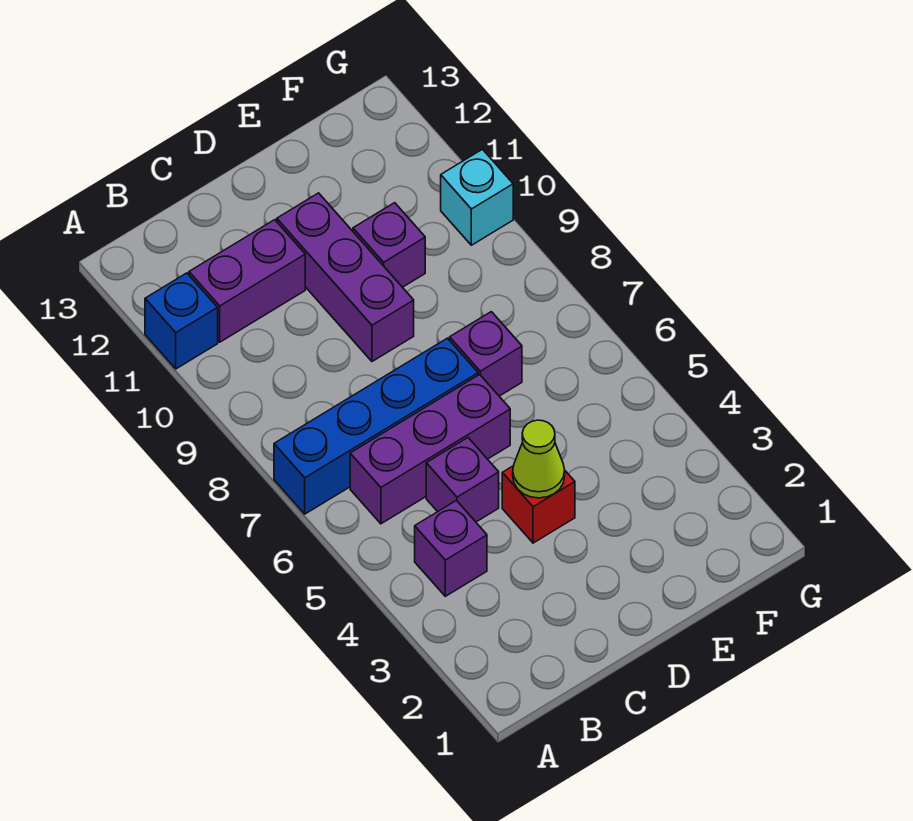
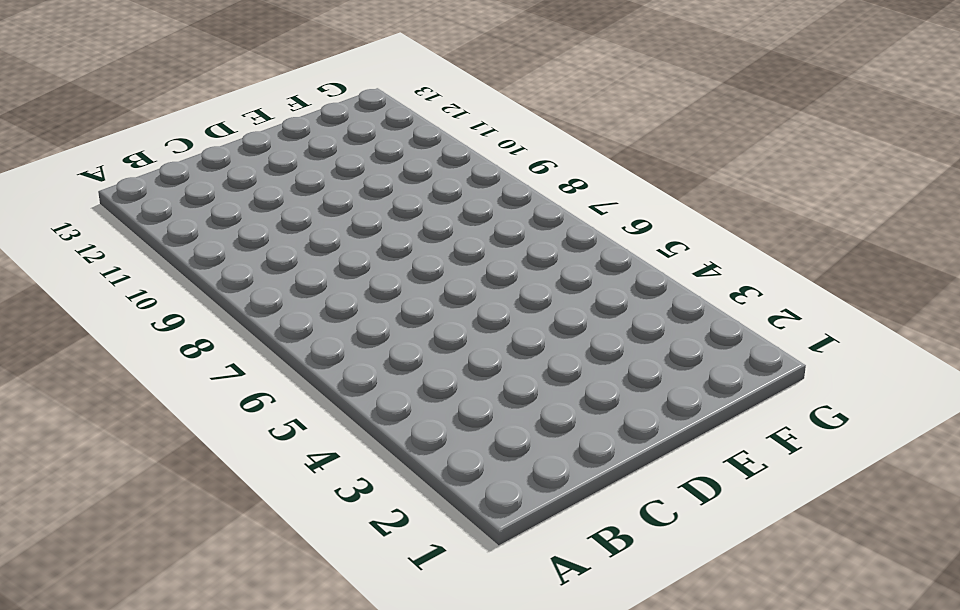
none -> blue brick A7:D7 level 1
none -> blue brick A11 level 1
none -> purple brick B4 level 1

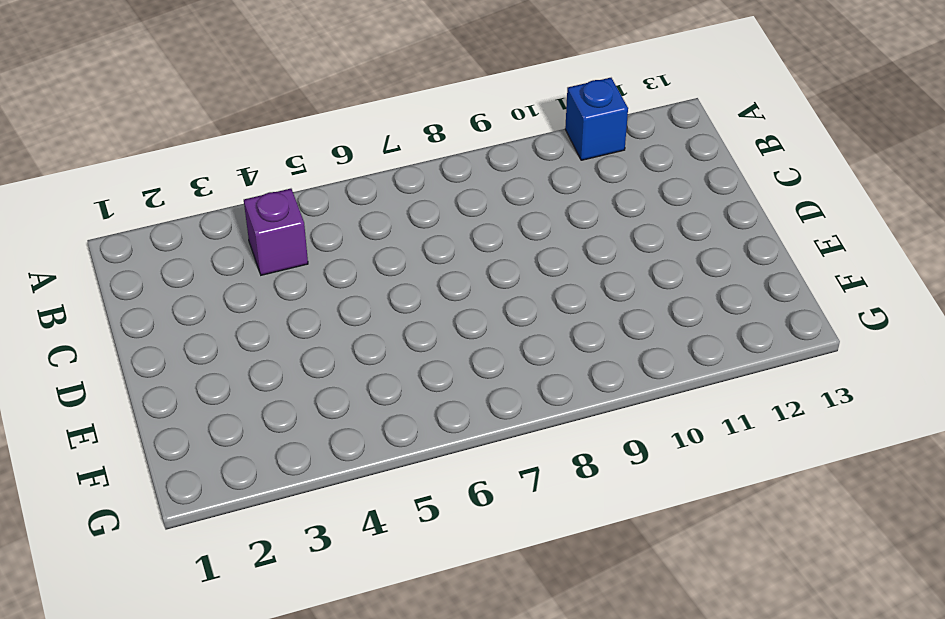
none -> blue brick A7:D7 level 1
none -> purple brick B6:D6 level 1
none -> purple brick B11:C11 level 1

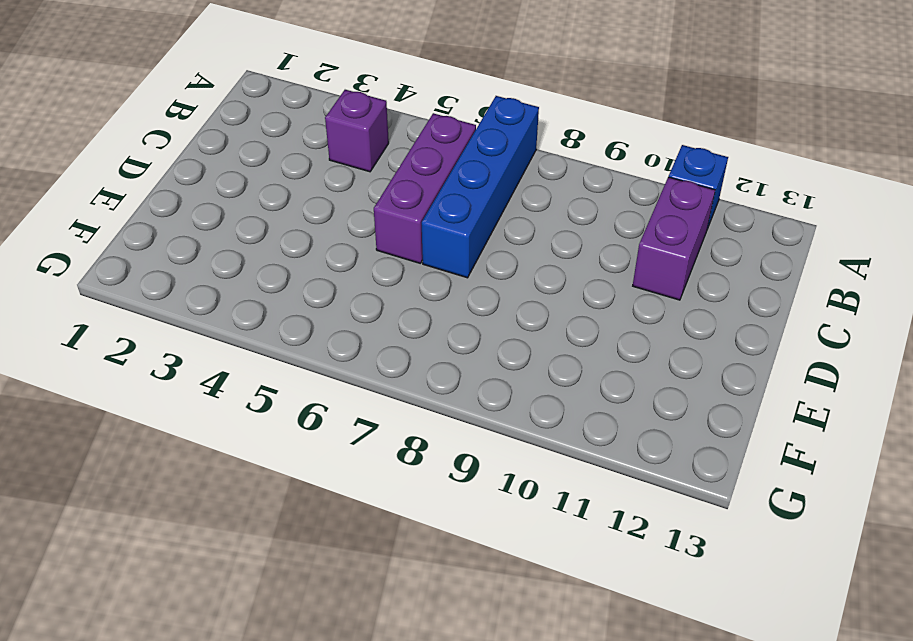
none -> purple brick C5 level 1
none -> red brick D4 level 1
none -> purple brick D9:D11 level 1

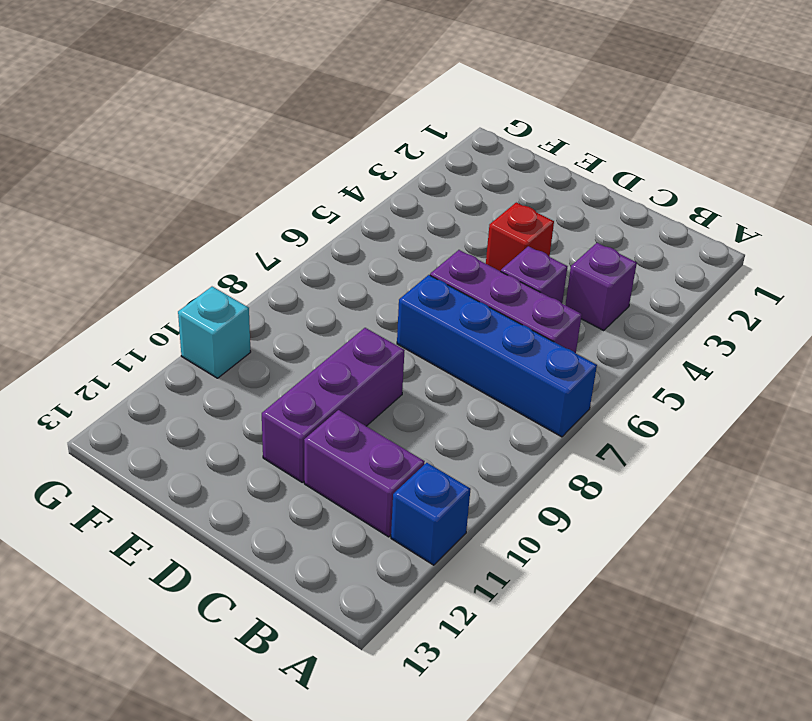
none -> purple brick E7 level 1
none -> purple brick E10 level 1
none -> lime cone D4 level 2

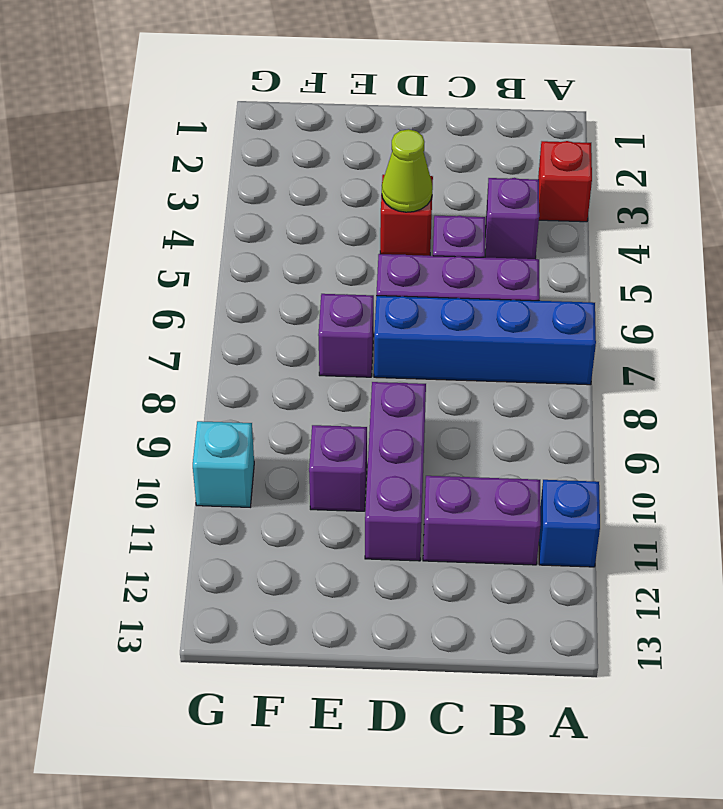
red brick A3 level 1 -> none

